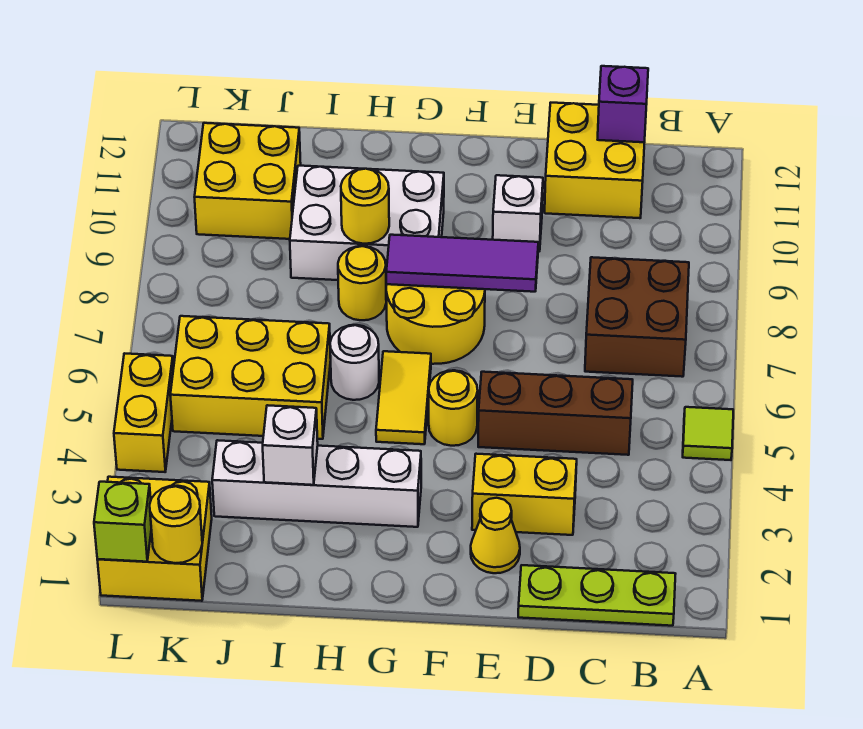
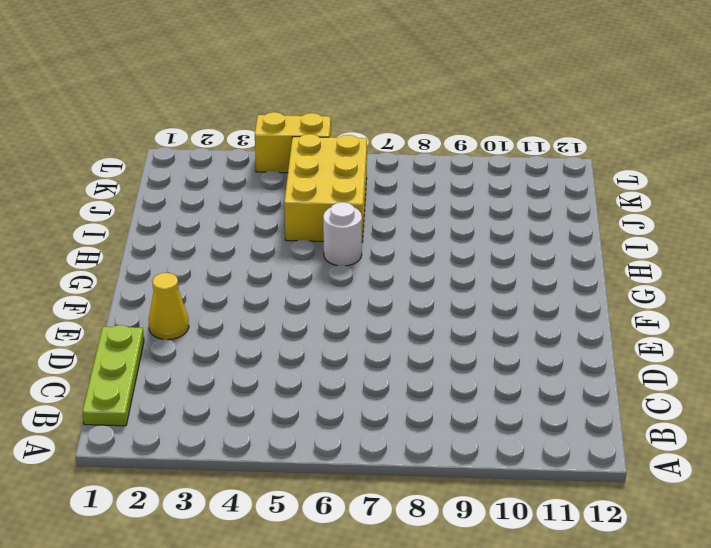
none -> lime tile A5 level 1
none -> brown brick B7:C8 level 1
none -> brown brick C5:E5 level 1

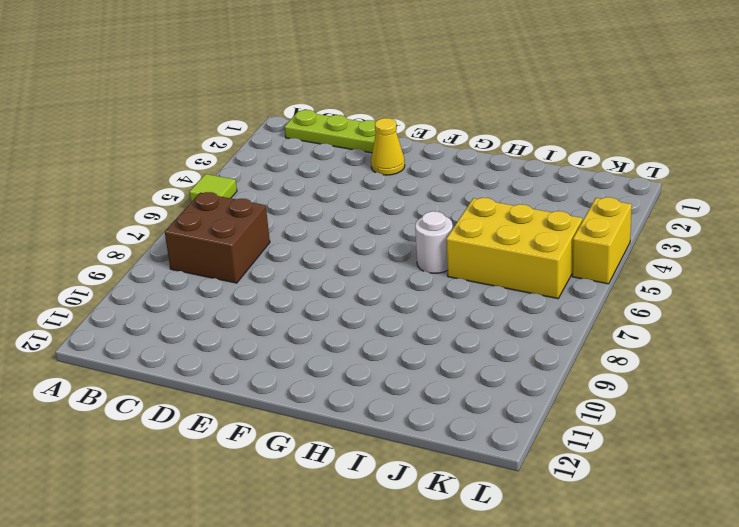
none -> brown brick C5:E5 level 1
none -> yellow brick C11:D12 level 1
none -> yellow brick D3:E3 level 1

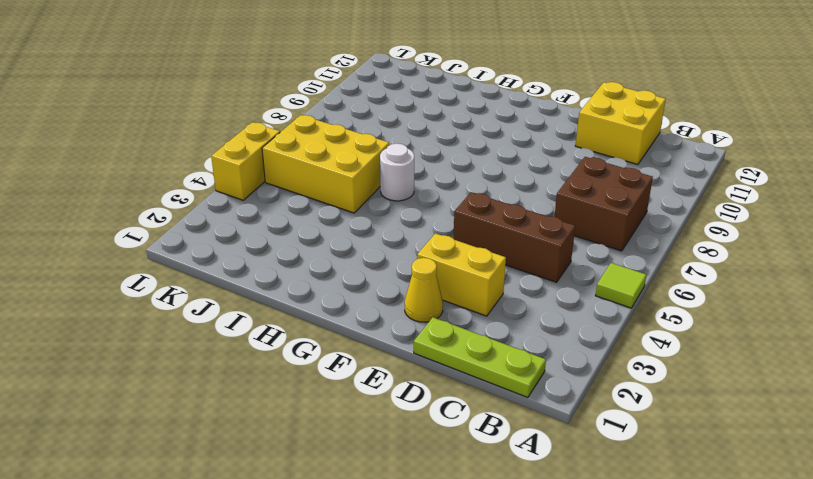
none -> white brick E10 level 1
none -> yellow round brick F5 level 1
none -> yellow round brick F7:G8 level 1

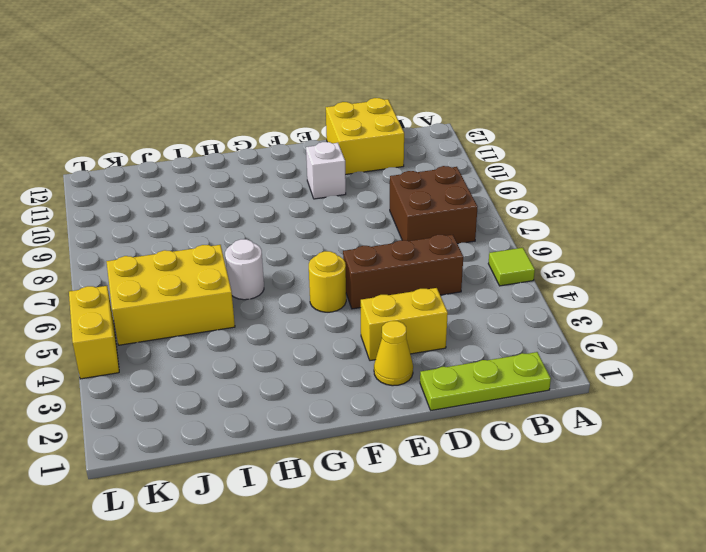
none -> yellow round brick F7:G8 level 1
none -> white brick G3:J3 level 1
none -> yellow tile G5:G6 level 1

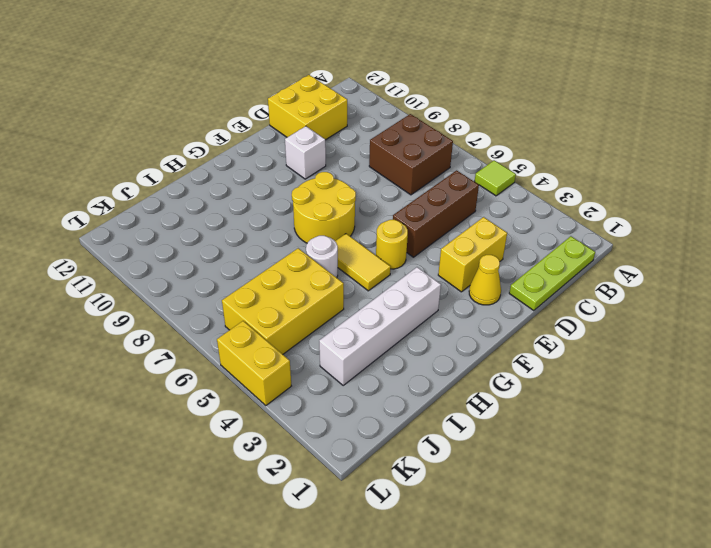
none -> white brick G9:I10 level 1
none -> yellow round brick H8 level 1
none -> yellow brick J10:K11 level 1

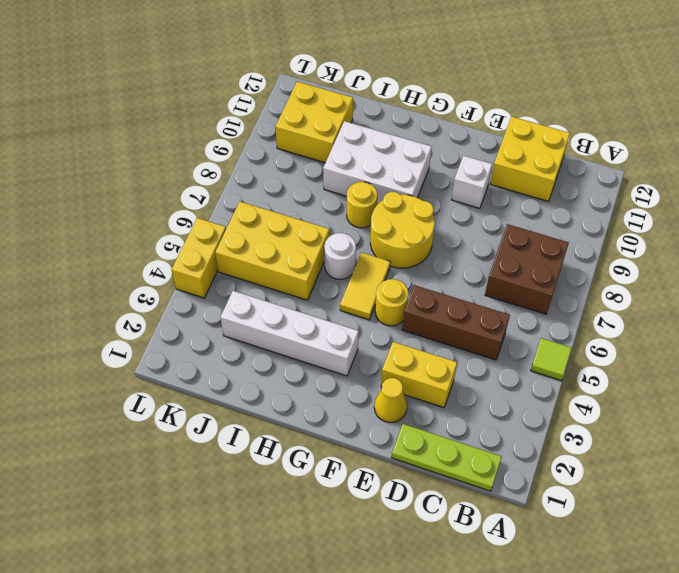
none -> yellow brick K1:L2 level 1
none -> purple brick C12 level 2
none -> purple tile E8:G8 level 2

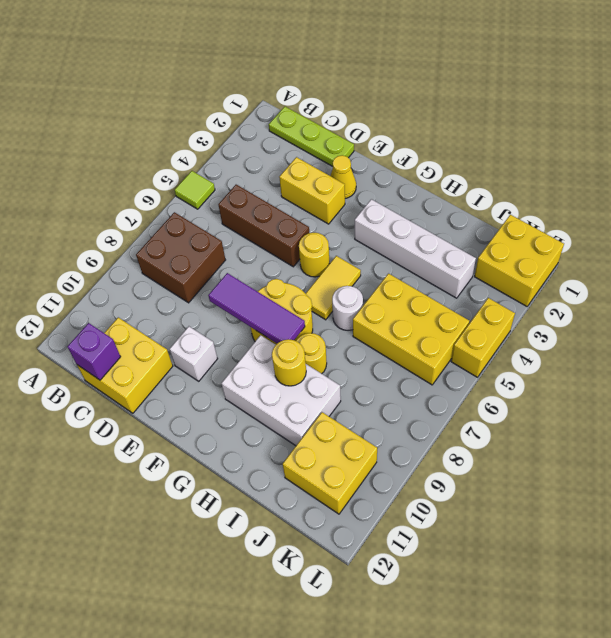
none -> white brick I3 level 2
none -> yellow round brick K1 level 2
none -> lime brick L1 level 2

